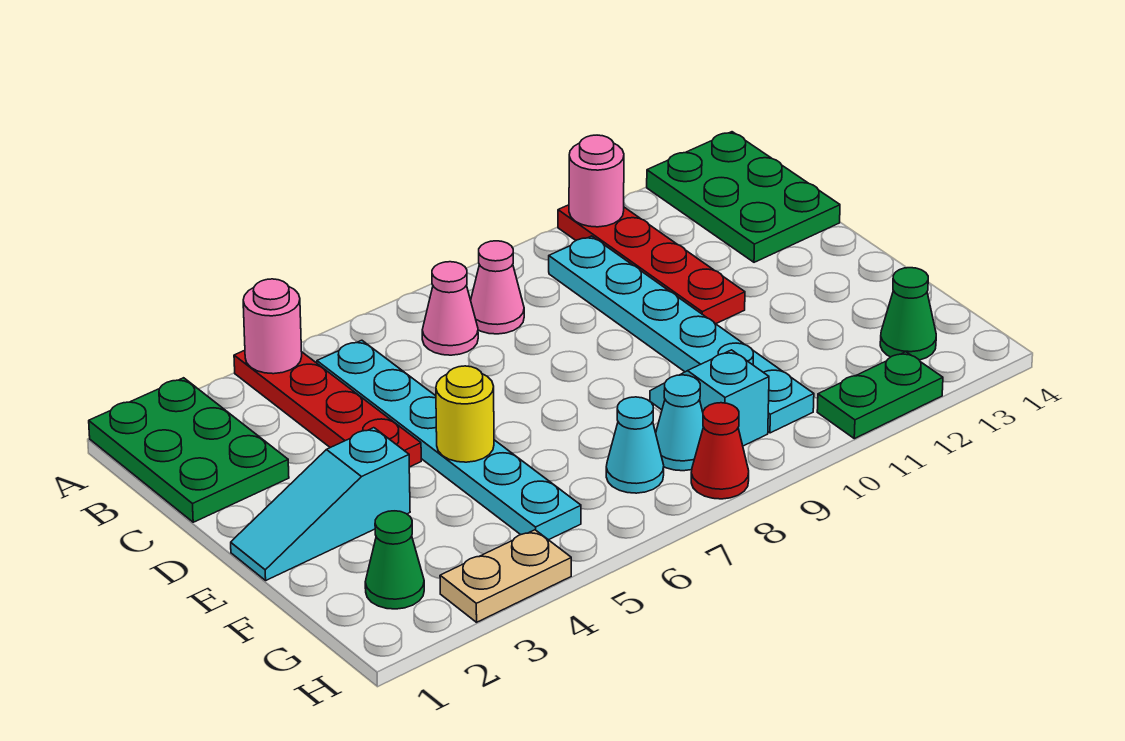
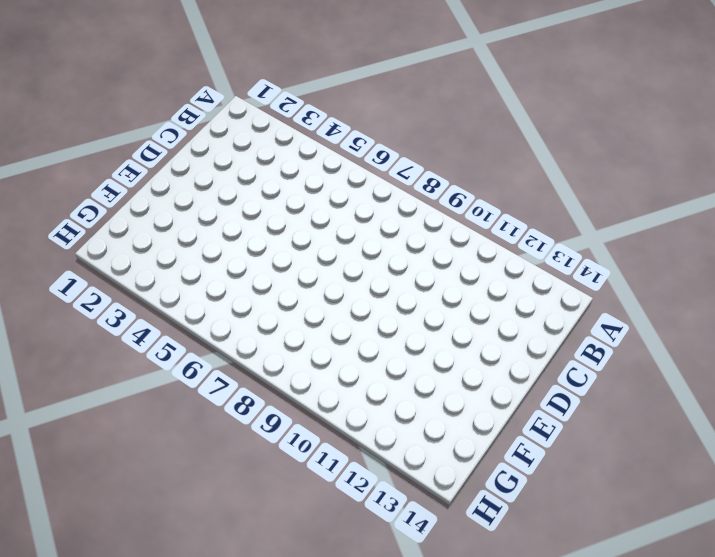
none -> green plate A1:C2 level 1
none -> red plate A4:D4 level 1
none -> red plate A11:D11 level 1

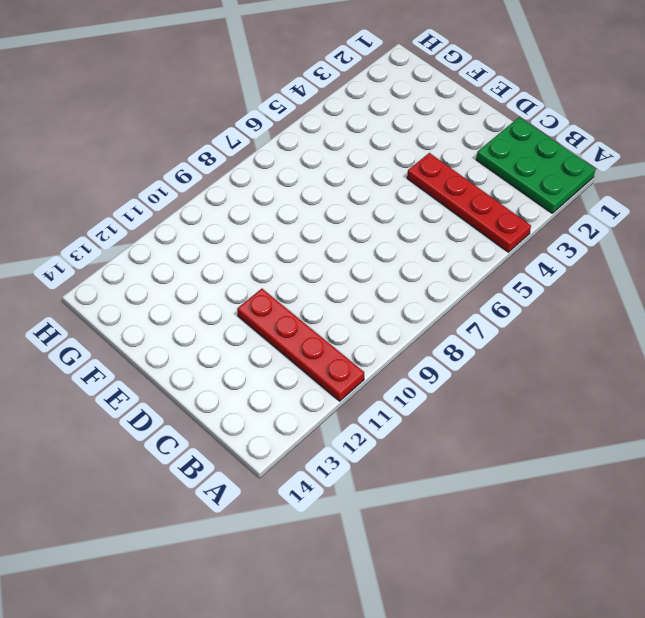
none -> green plate A13:C14 level 1
none -> cyan plate B5:G5 level 1
none -> pink cone B7 level 1

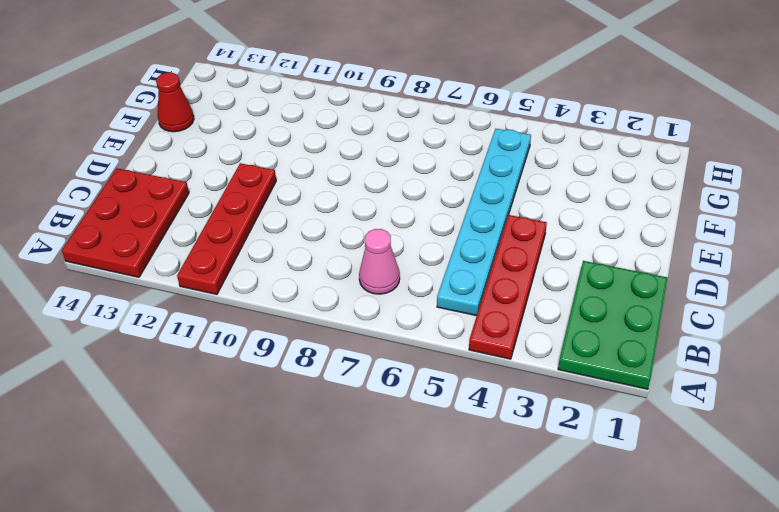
red plate A13:C14 level 1 -> green plate A13:C14 level 1
red cone F14 level 1 -> red cone H8 level 1
none -> pink cone B8 level 1
none -> cyan plate B10:G10 level 1
none -> cyan slope E1:E3 level 1 top 3

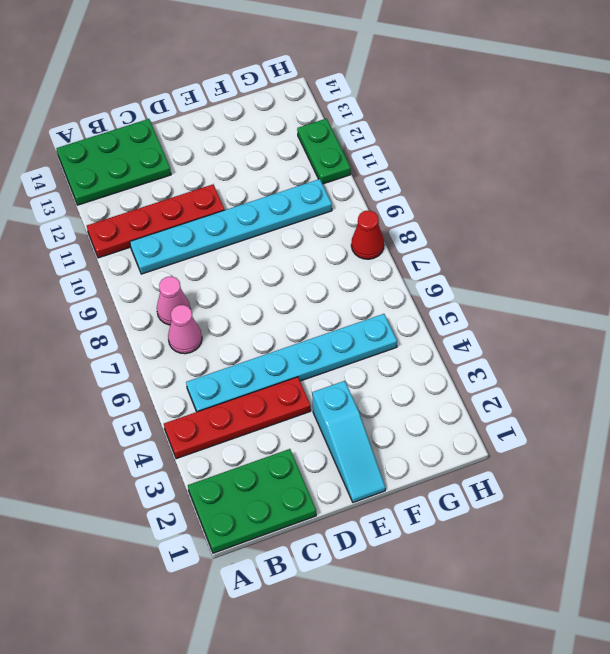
none -> cyan slope F9:G9 level 1 top G
none -> green cone G2 level 1
none -> cyan cone G7 level 1

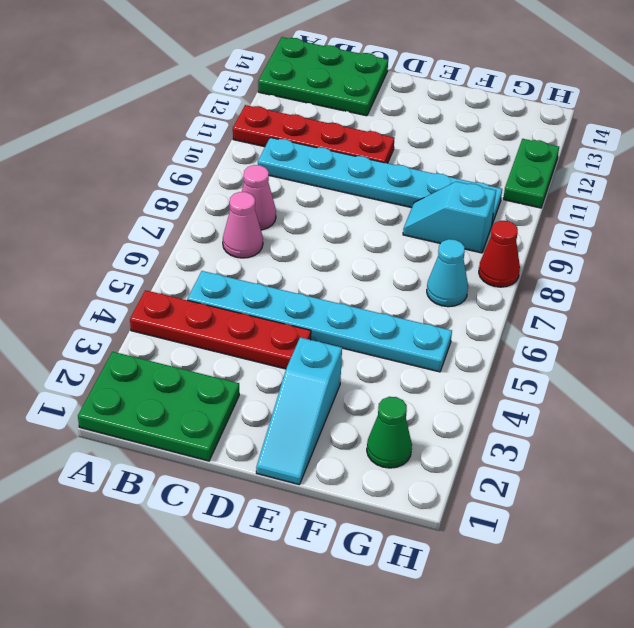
none -> cyan cone G8 level 1
none -> green cone G13 level 1
none -> tan plate H3:H4 level 1

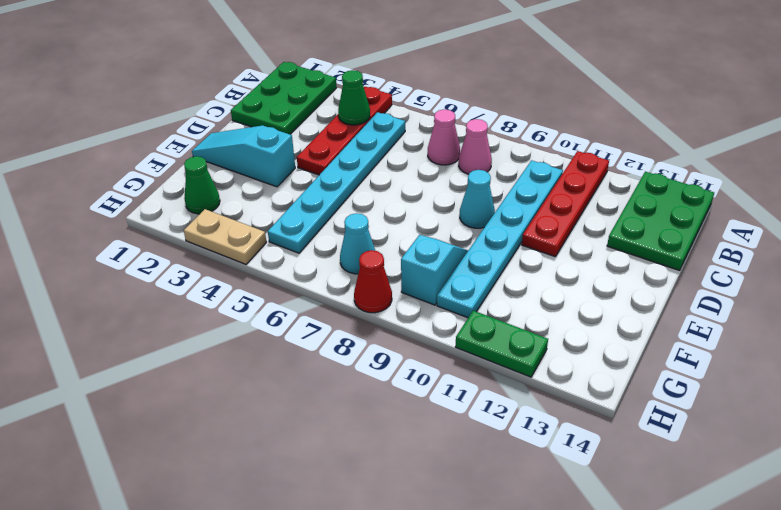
green cone B4 level 2 -> green cone G13 level 1
cyan cone D9 level 1 -> cyan cone G8 level 1
none -> pink round brick A4 level 2
none -> pink round brick A11 level 2
none -> yellow round brick E5 level 2

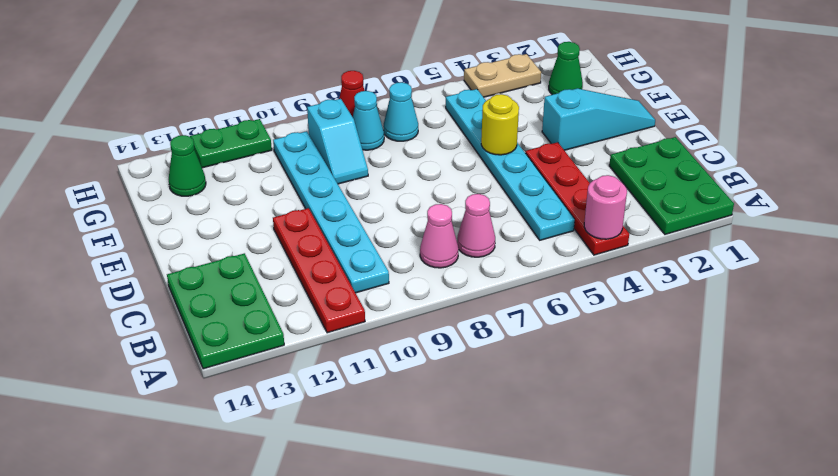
none -> pink round brick A11 level 2

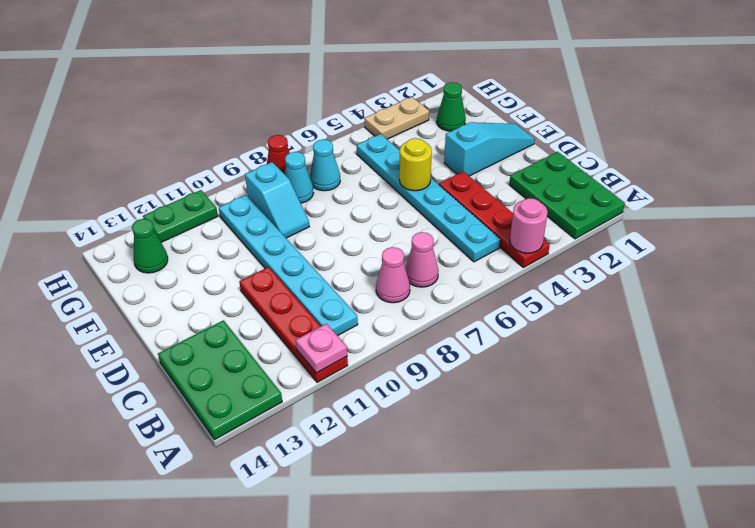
pink plate A11 level 2 -> pink round brick A11 level 2

